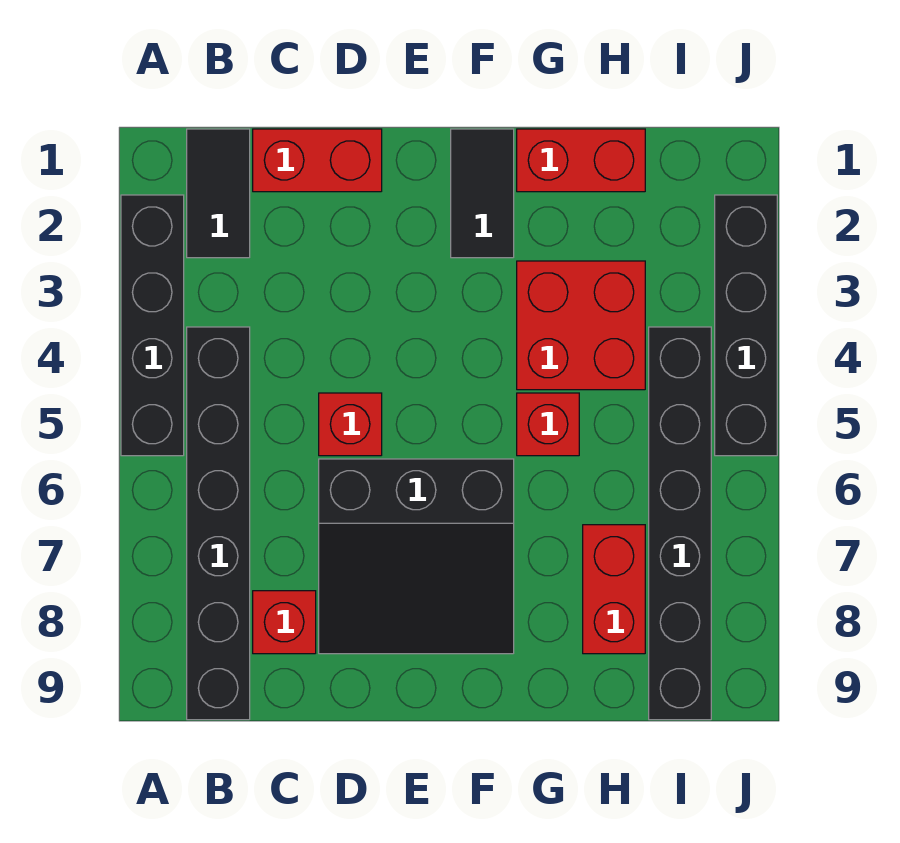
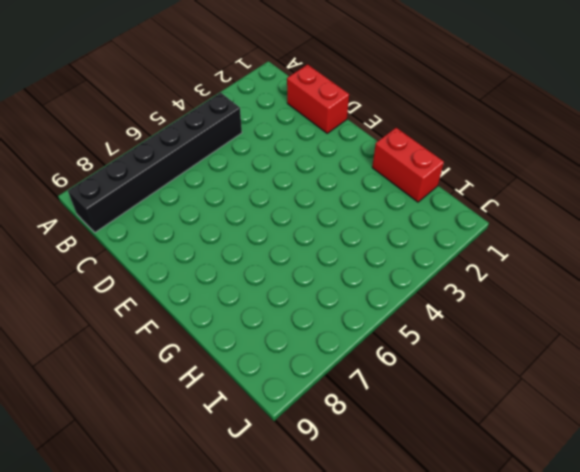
none -> black brick A2:A5 level 1
none -> black tile B1:B2 level 1
none -> red brick C8 level 1

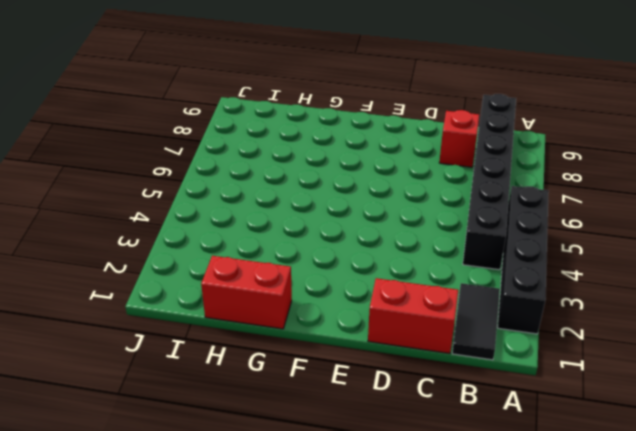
none -> red brick D5 level 1
none -> black slope D6:F8 level 1 top 6
none -> black tile F1:F2 level 1

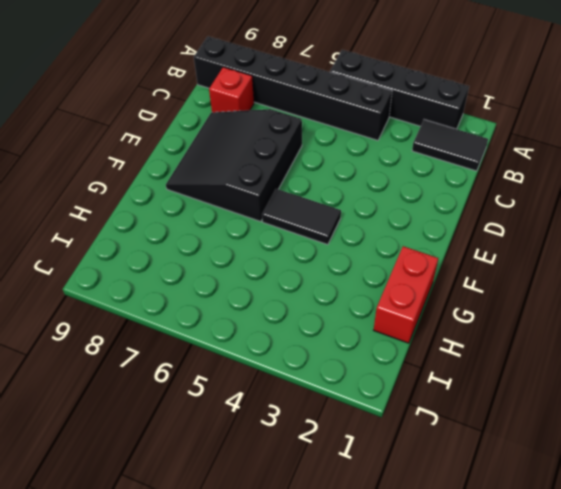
black tile F4:F5 level 1 -> black tile F1:F2 level 1
none -> red brick C1:D1 level 1
none -> red brick D5 level 1
none -> red brick G3:H4 level 1

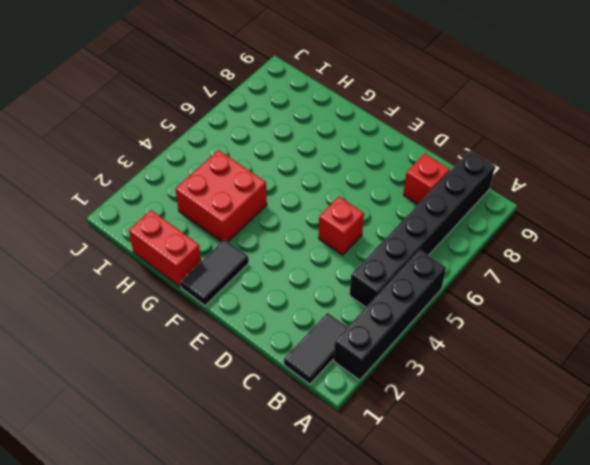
none -> red brick C1:D1 level 1
none -> black slope D6:F8 level 1 top 6
none -> red brick G5 level 1

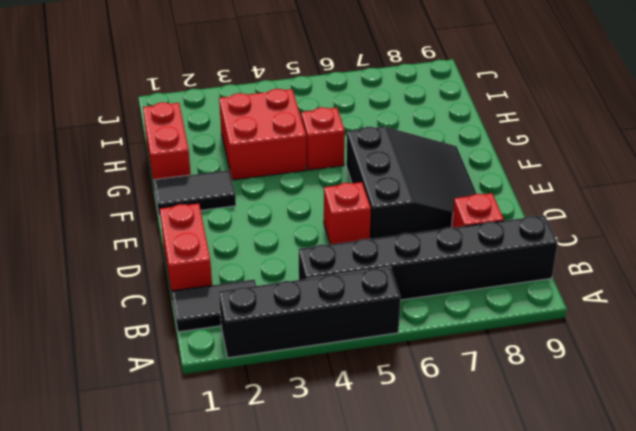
none -> red brick H7:H8 level 1
none -> black brick I4:I9 level 1
none -> black brick J2:J5 level 1

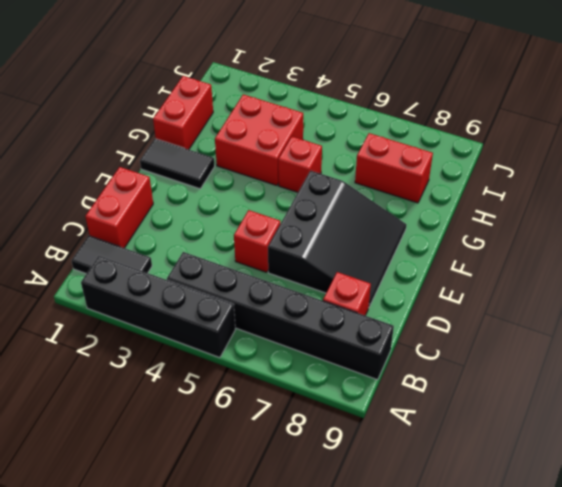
none -> black brick I4:I9 level 1
none -> black brick J2:J5 level 1

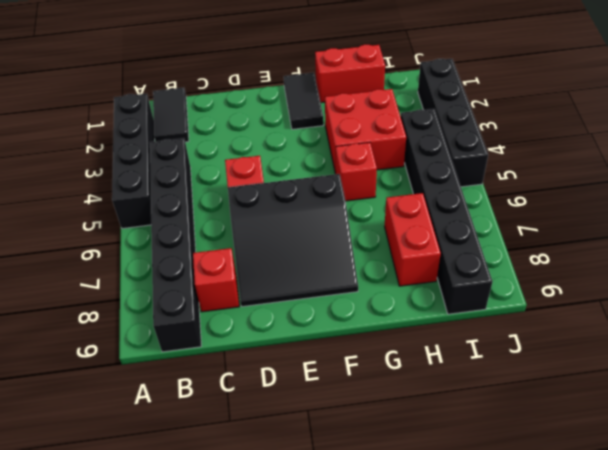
none -> red brick C1:D1 level 1

